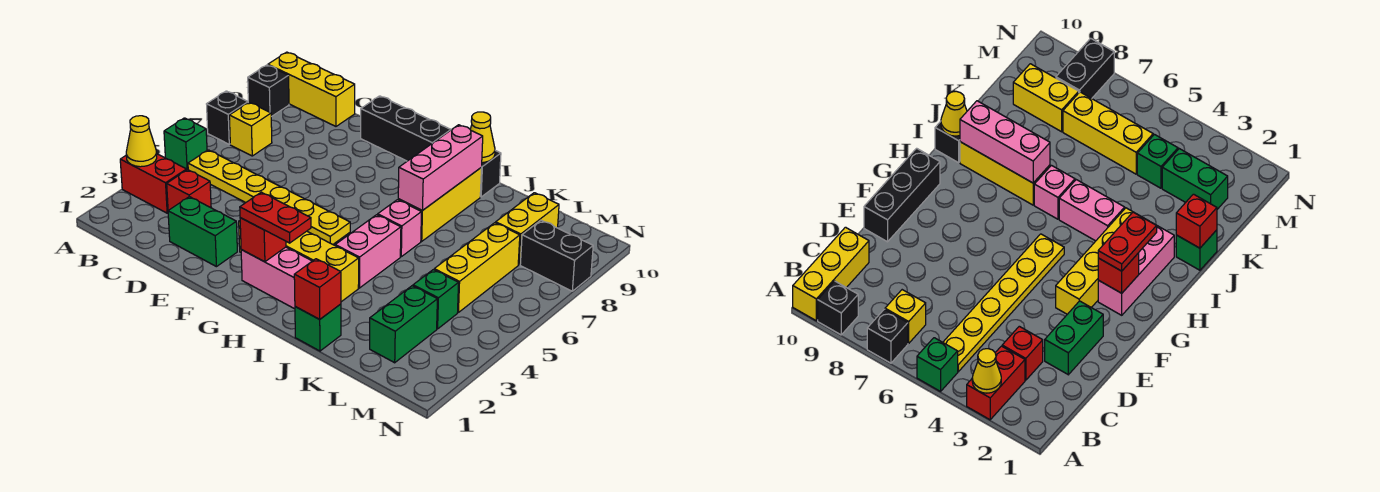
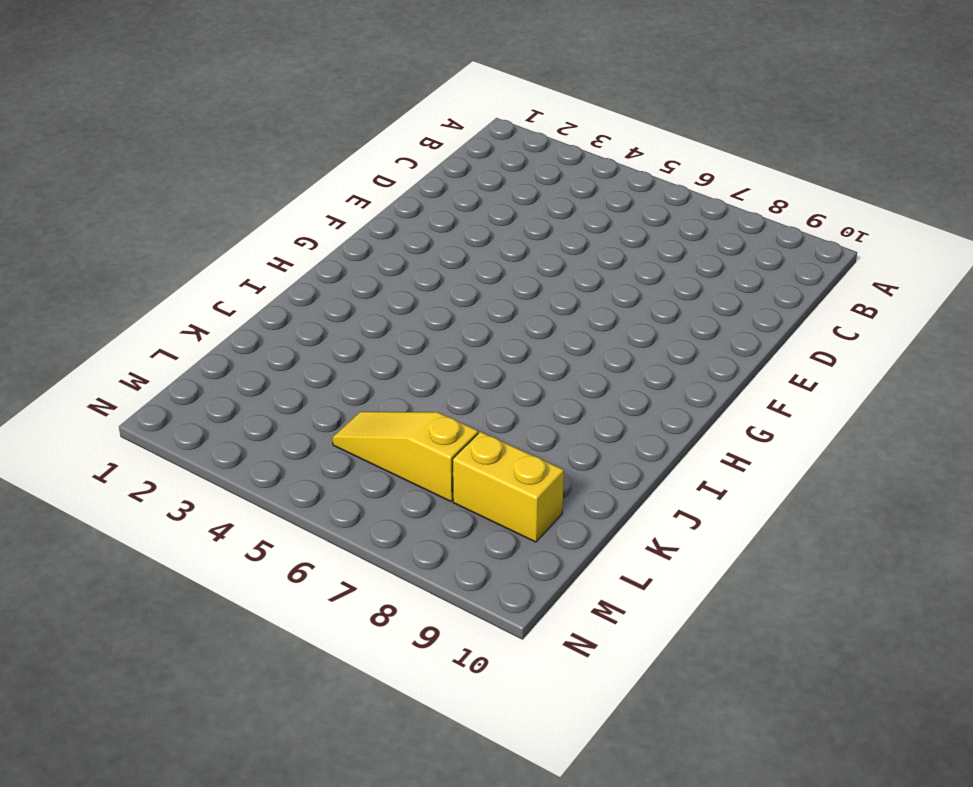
yellow slope L5:L7 level 1 top 7 -> yellow brick L5:L7 level 1
none -> red brick A3:B3 level 1
none -> green brick A5 level 1
none -> black brick A7 level 1

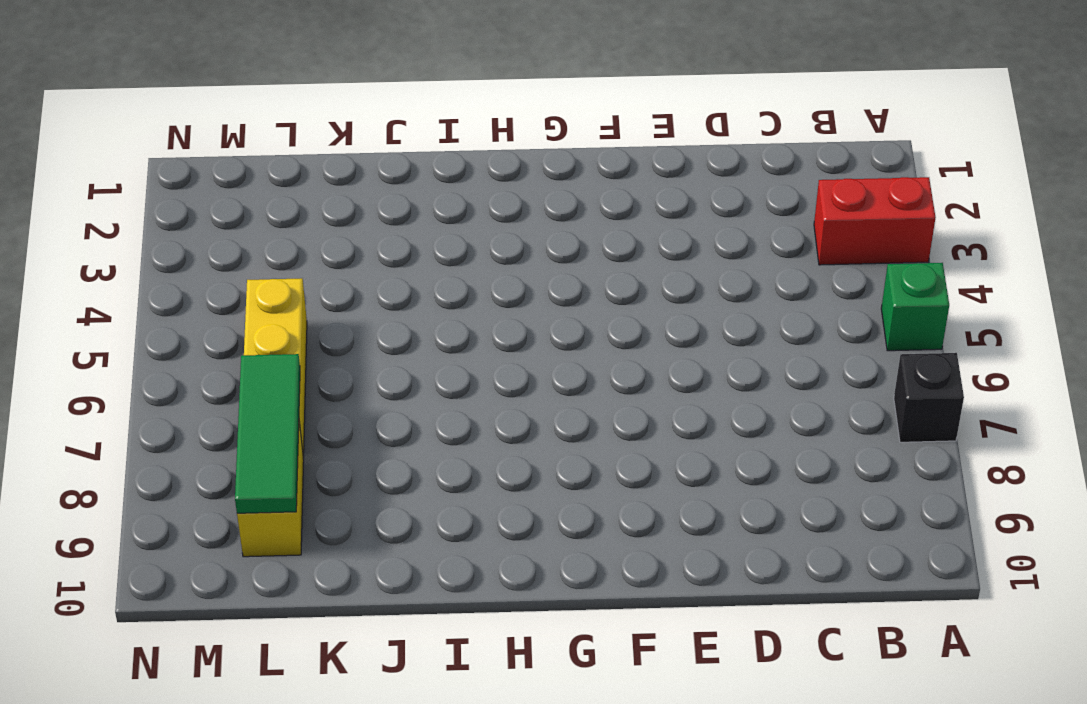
green tile L7:L9 level 2 -> none
none -> black brick A9 level 1
none -> yellow brick A10:C10 level 1
none -> yellow plate B5:G5 level 1

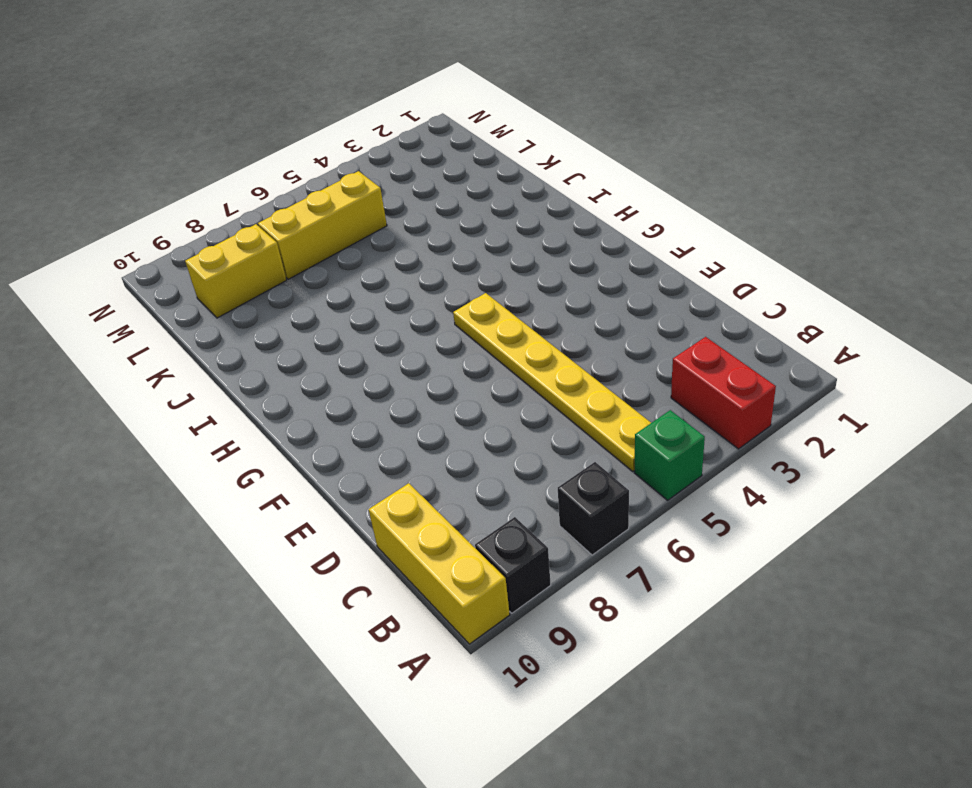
none -> yellow brick B7 level 1
none -> red brick C3 level 1
none -> green brick D2:E2 level 1

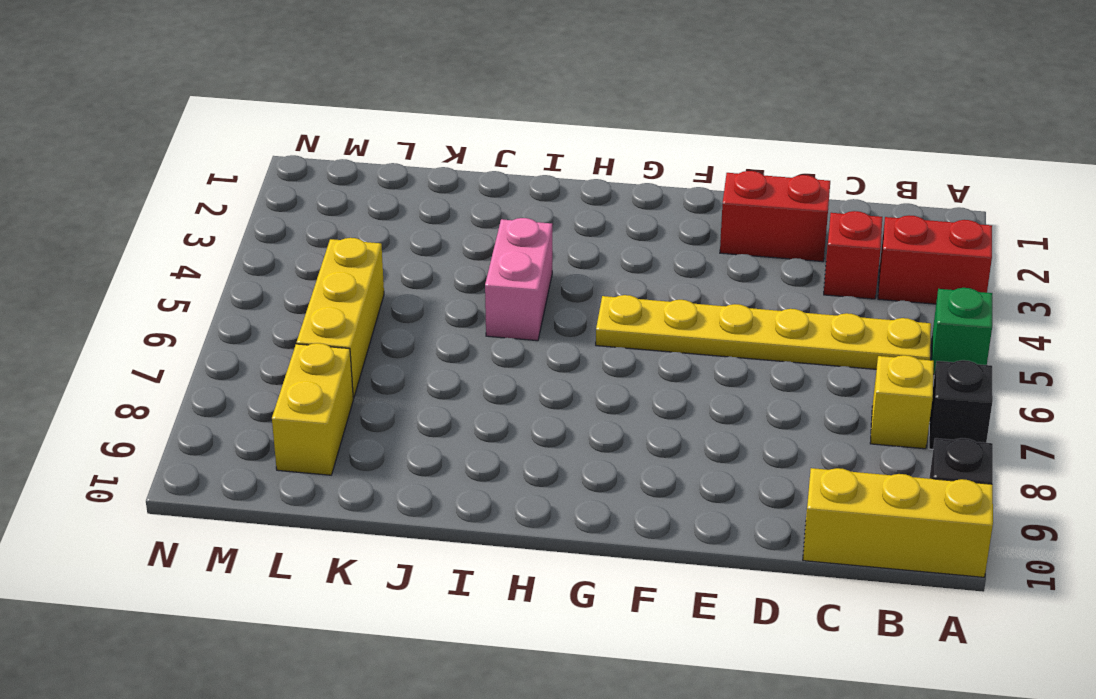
red brick D2:E2 level 1 -> green brick D2:E2 level 1
none -> black brick E10:G10 level 1
none -> yellow brick F3:I3 level 1
none -> pink brick G2:I2 level 1

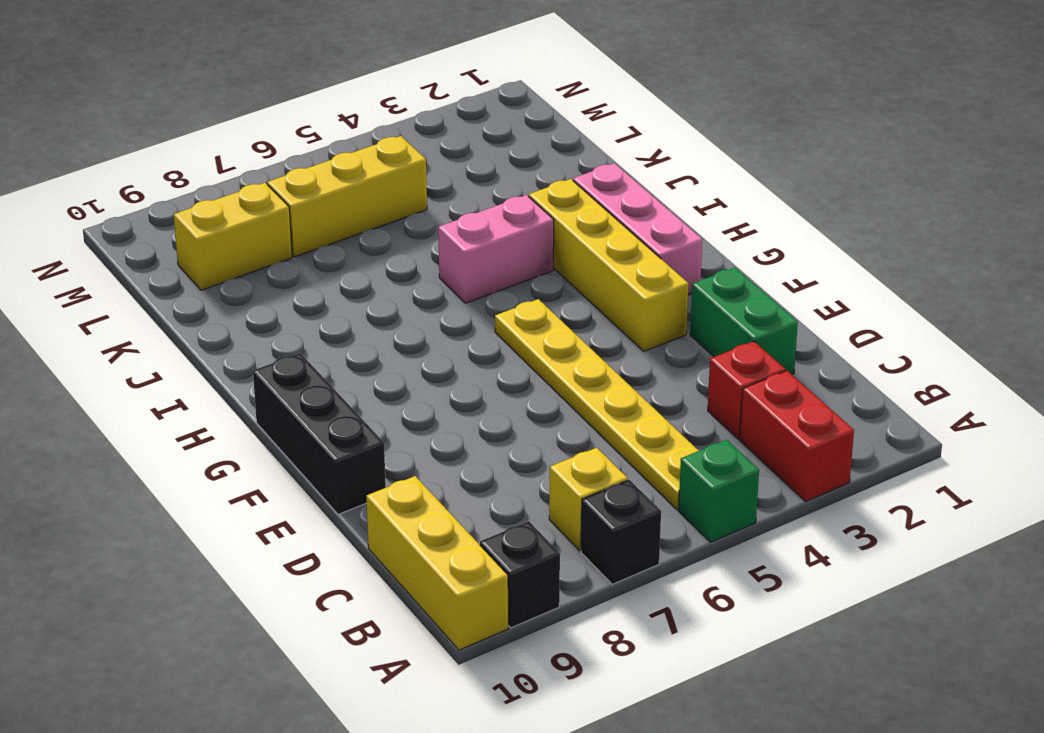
none -> pink brick I6 level 1
none -> yellow brick I7:I9 level 1
none -> black brick I10 level 1

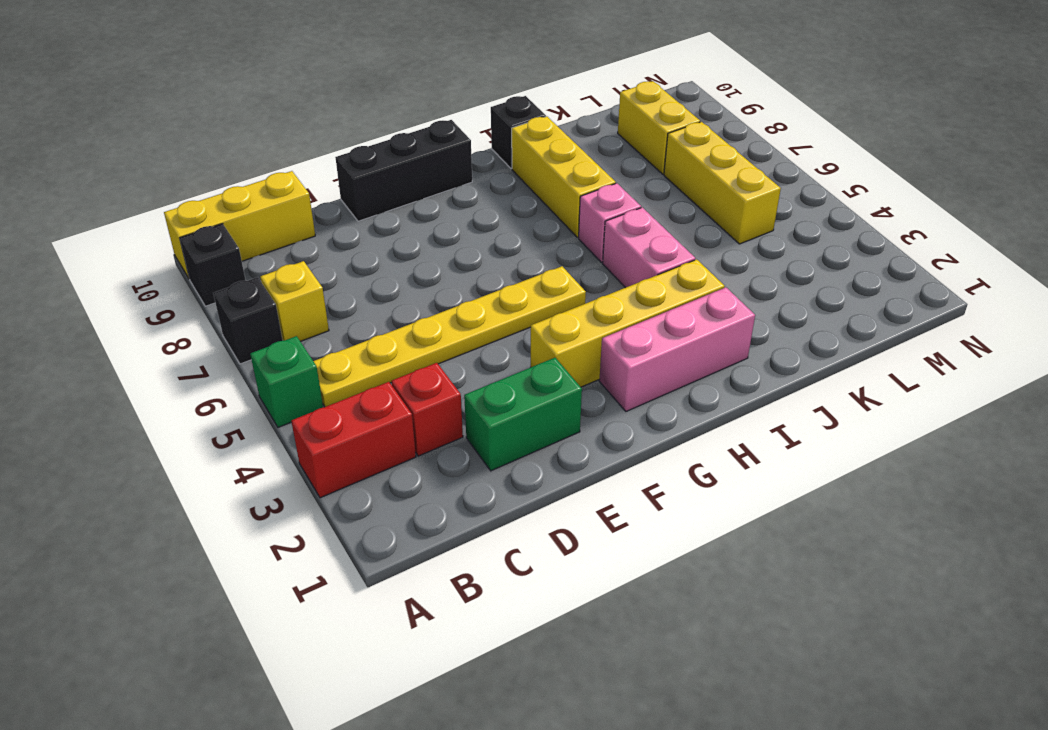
none -> green brick J1 level 1
none -> green brick L2:L3 level 1
none -> green brick L4 level 1

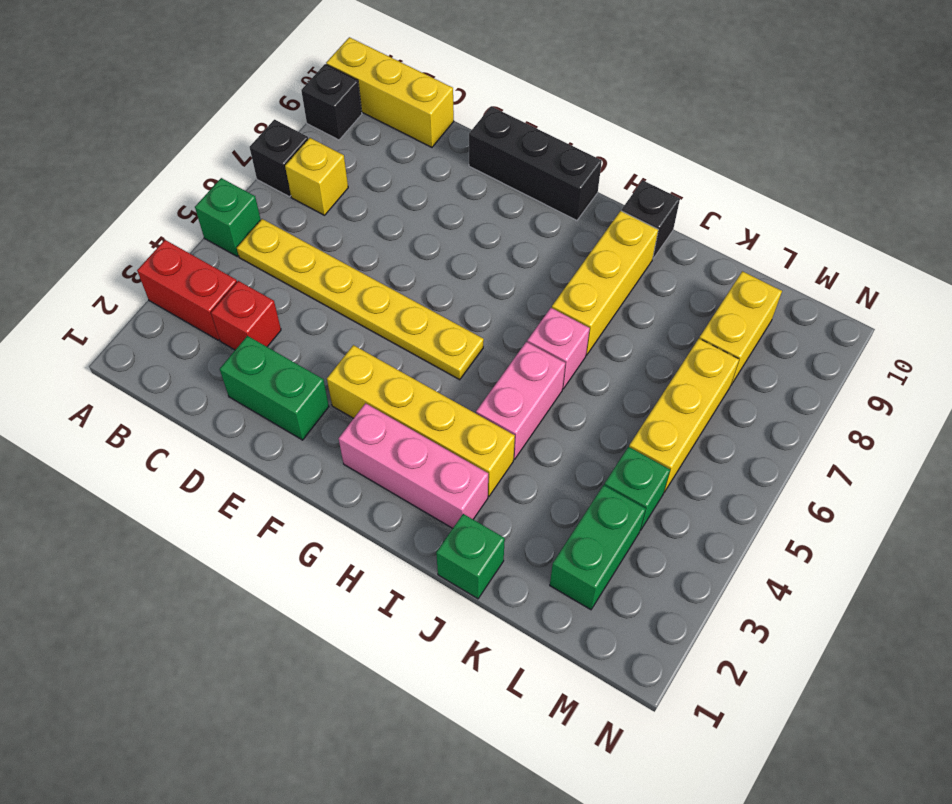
none -> black brick M8:N8 level 1
none -> yellow cone A3 level 2
none -> red brick G2 level 2

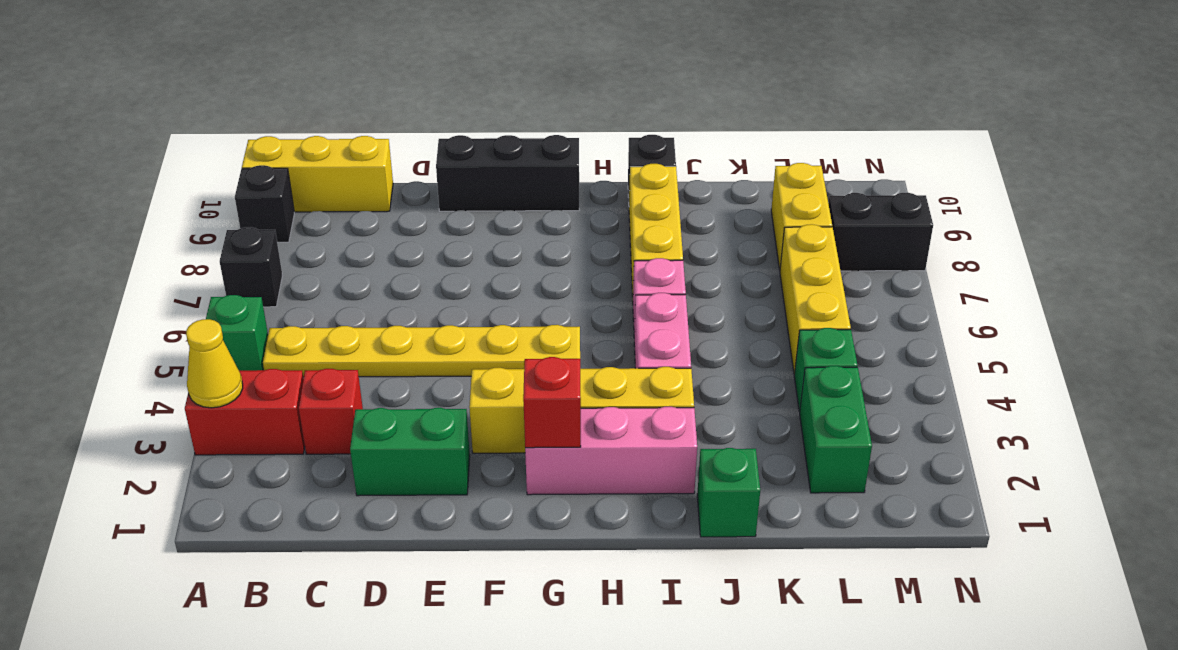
none -> yellow brick B7 level 1
none -> pink brick I7:I9 level 2
none -> yellow cone I10 level 2

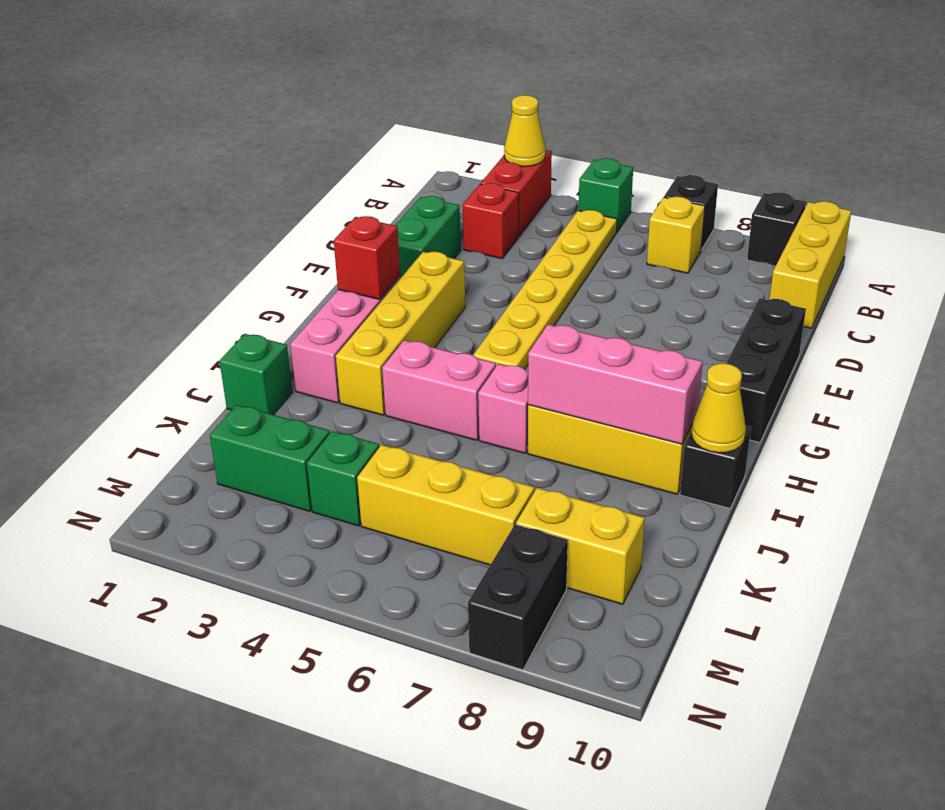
none -> red brick J1 level 2
none -> red plate G2:H2 level 3

